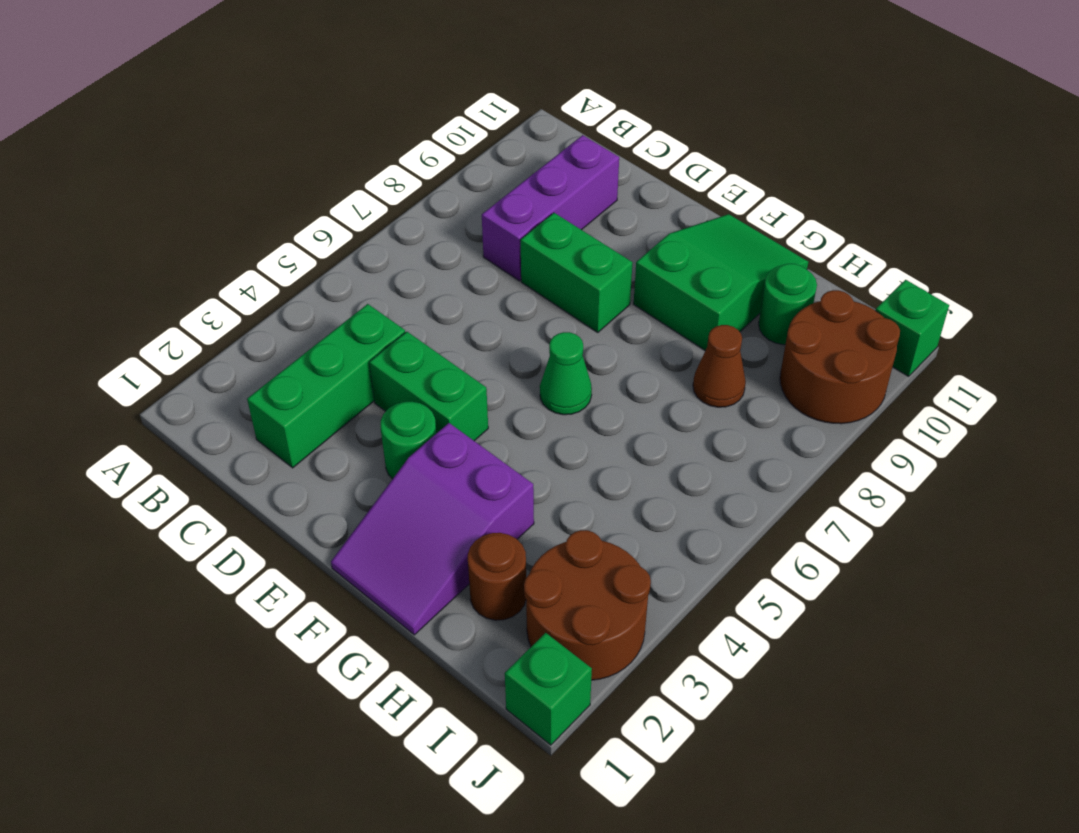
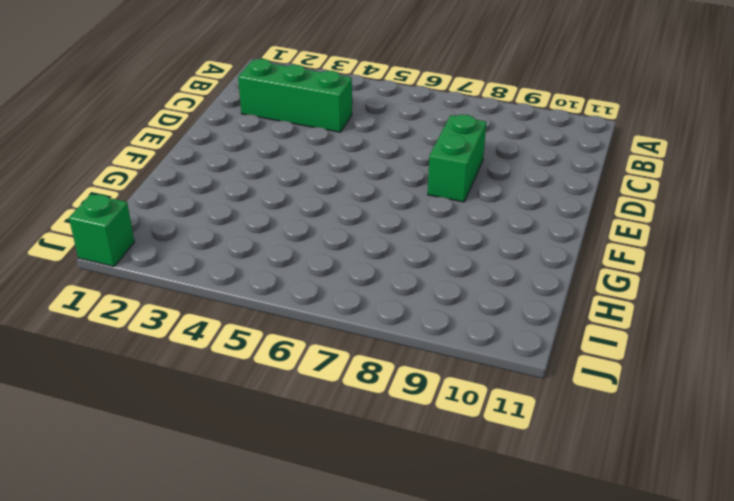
none -> purple brick C8:C10 level 1
none -> green brick D4:E4 level 1
none -> green round brick E3 level 1

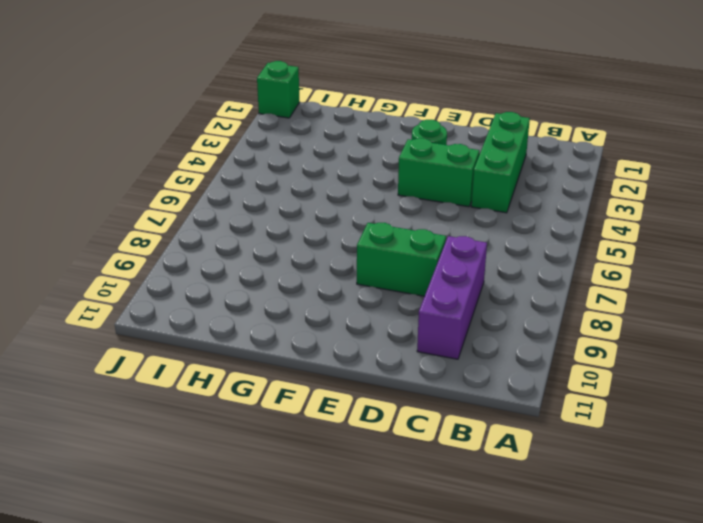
none -> purple slope F1:G3 level 1 top 3
none -> green cone F6 level 1
none -> green slope F9:G11 level 1 top 9

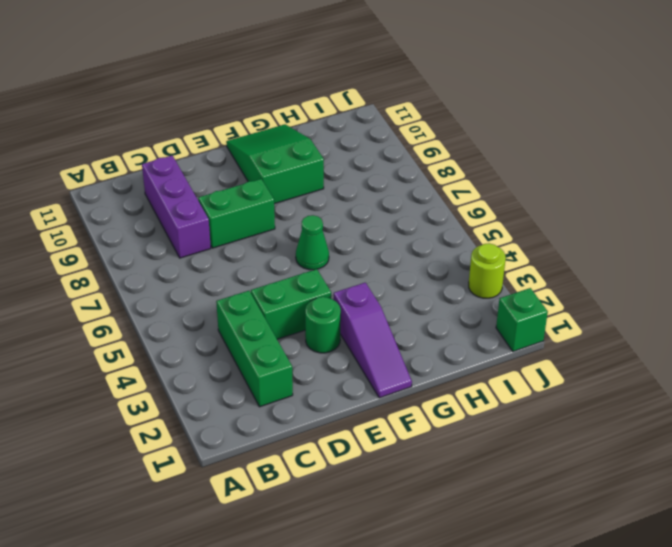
purple slope F1:F3 level 1 top 3 -> purple slope F1:G3 level 1 top 3
lime round brick J3 level 1 -> brown round brick I2:J3 level 1
none -> brown round brick H2 level 1
none -> brown cone H8 level 1
none -> green round brick H10 level 1

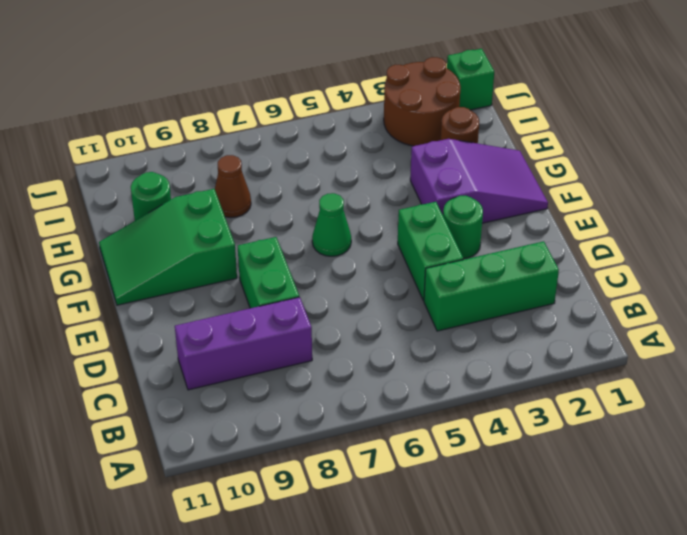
none -> brown round brick I9:J10 level 1
none -> green brick J11 level 1

